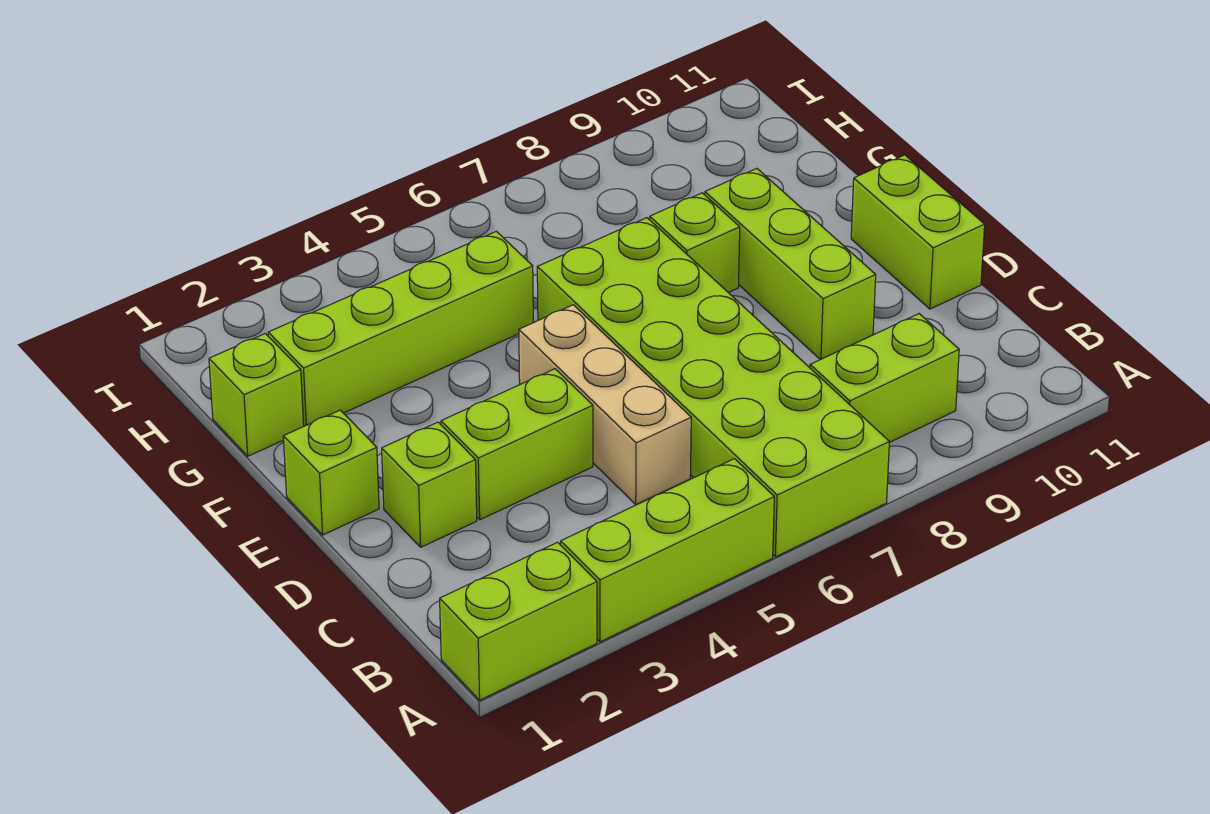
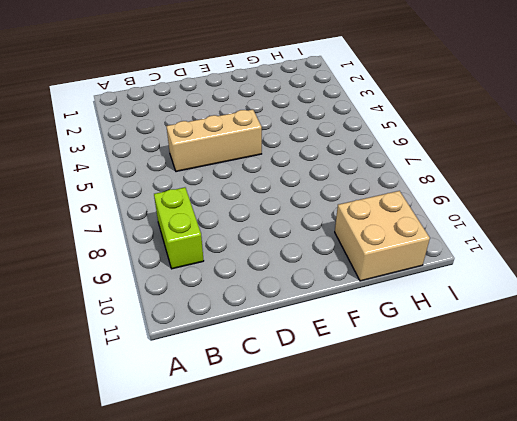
tan brick G10:H11 level 1 -> none
none -> lime brick A1:A2 level 1
none -> lime brick A3:A5 level 1
none -> lime brick A6:F7 level 1

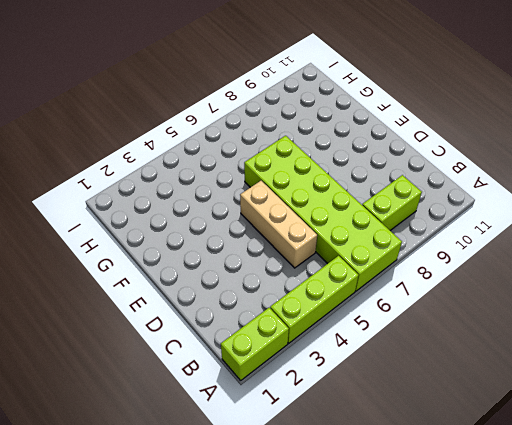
none -> lime brick D2 level 1
none -> lime brick D3:D4 level 1
none -> lime brick D9:F9 level 1

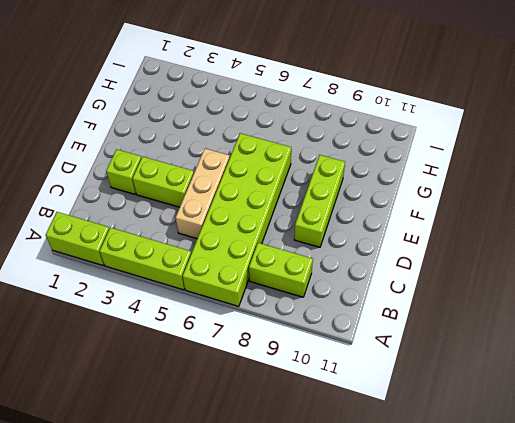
none -> lime brick D11:E11 level 1
none -> lime brick E1 level 1
none -> lime brick F8 level 1

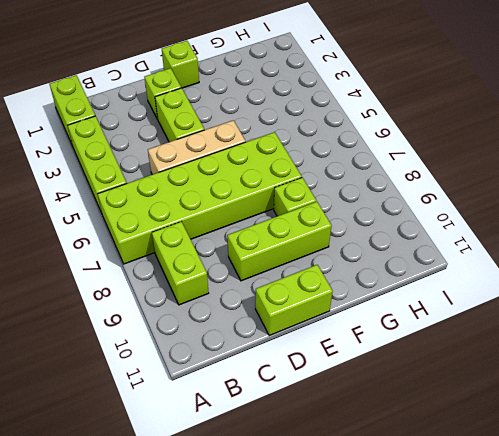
none -> lime brick G1 level 1
none -> lime brick G2:G5 level 1

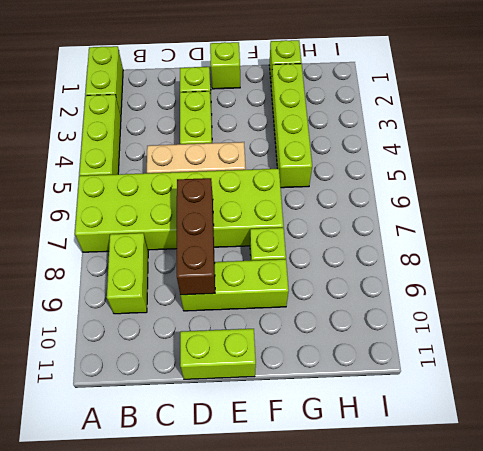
brown brick D7:D9 level 2 -> none

